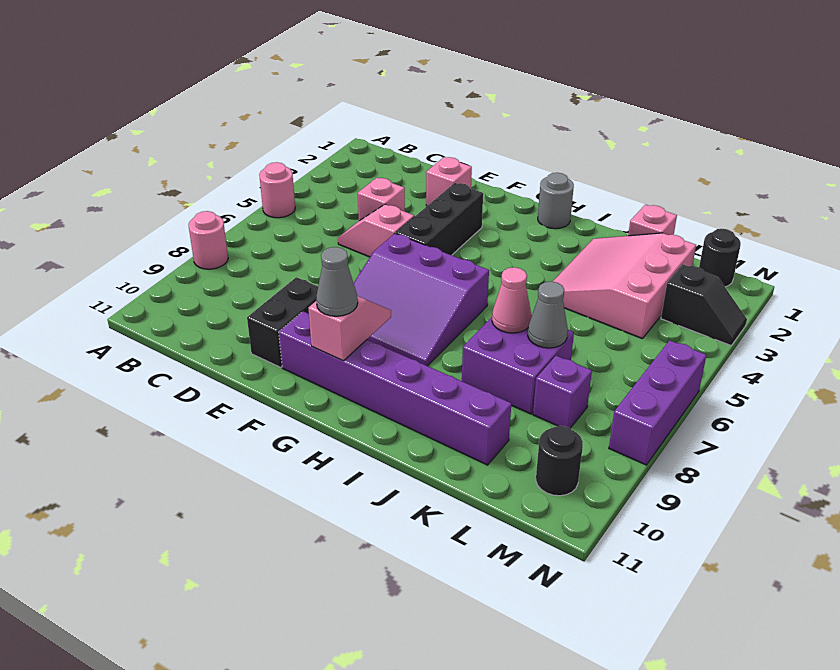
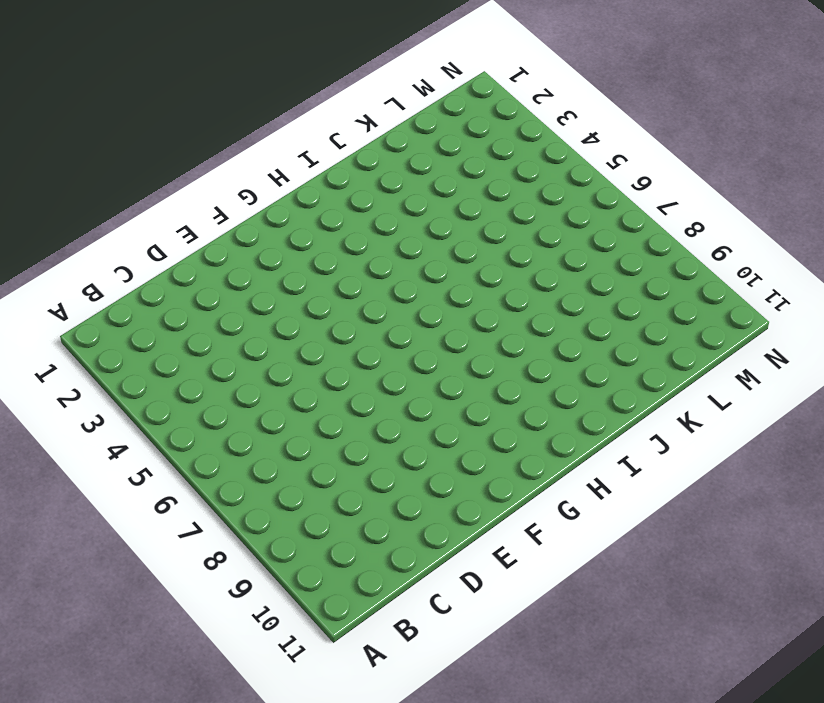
none -> pink round brick A5 level 1
none -> pink round brick A8 level 1
none -> pink brick D4 level 1

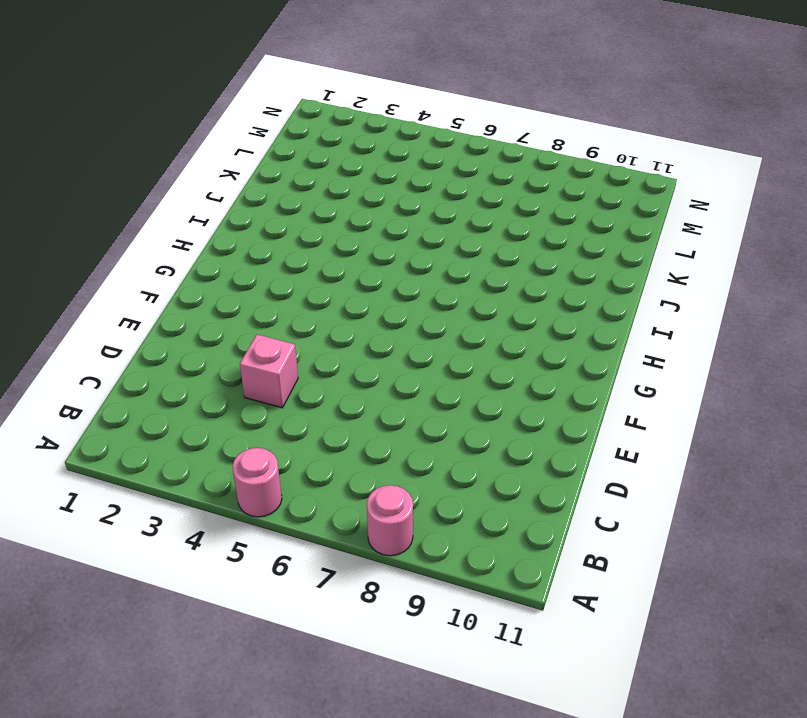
none -> pink slope D5:E5 level 1 top E
none -> pink brick E2 level 1
none -> black brick E9:E10 level 1

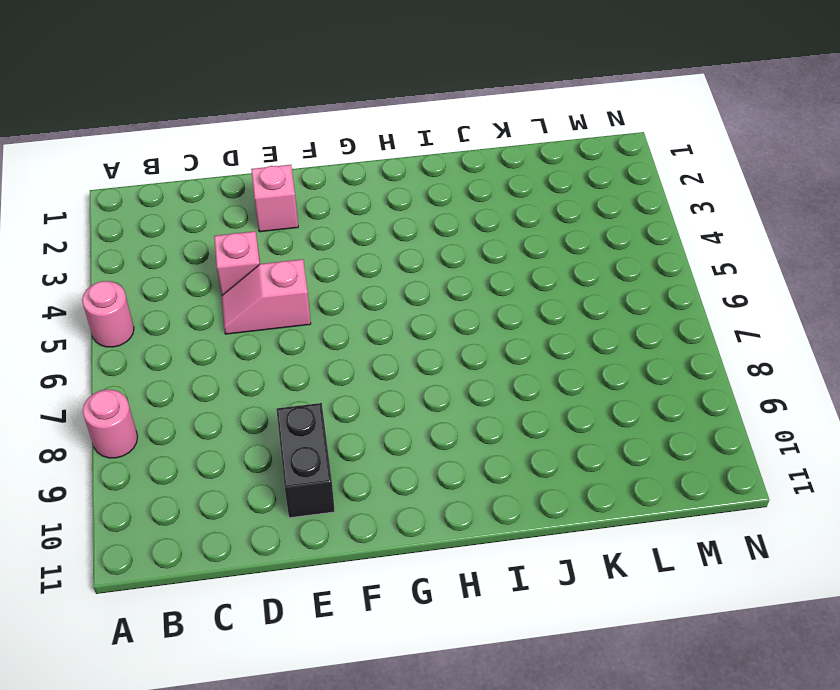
none -> black brick F3:F5 level 1
none -> purple slope F6:H8 level 1 top 6
none -> purple brick F10:K10 level 1

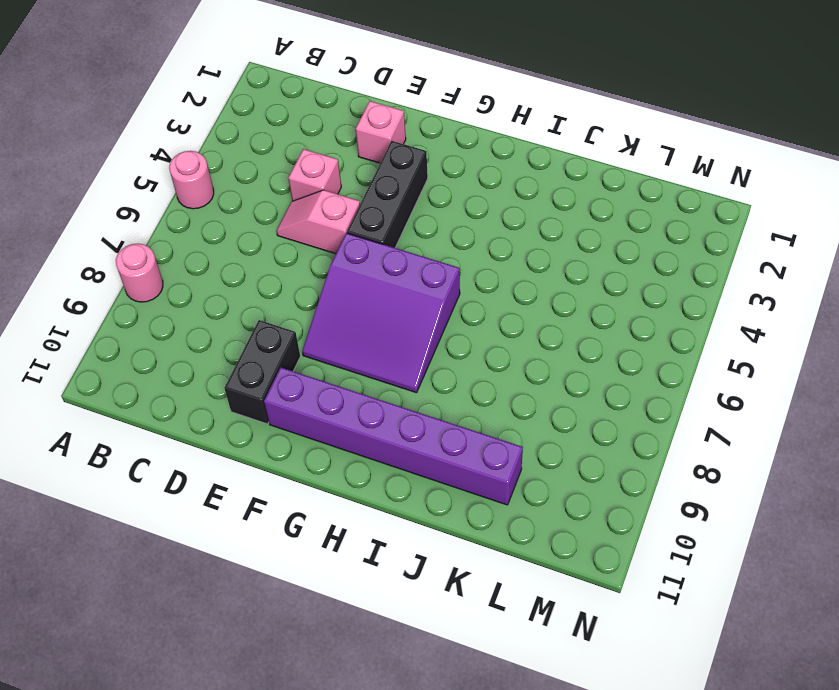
none -> grey round brick H1 level 1
none -> pink slope J2:L4 level 1 top L
none -> purple brick J7:K8 level 1

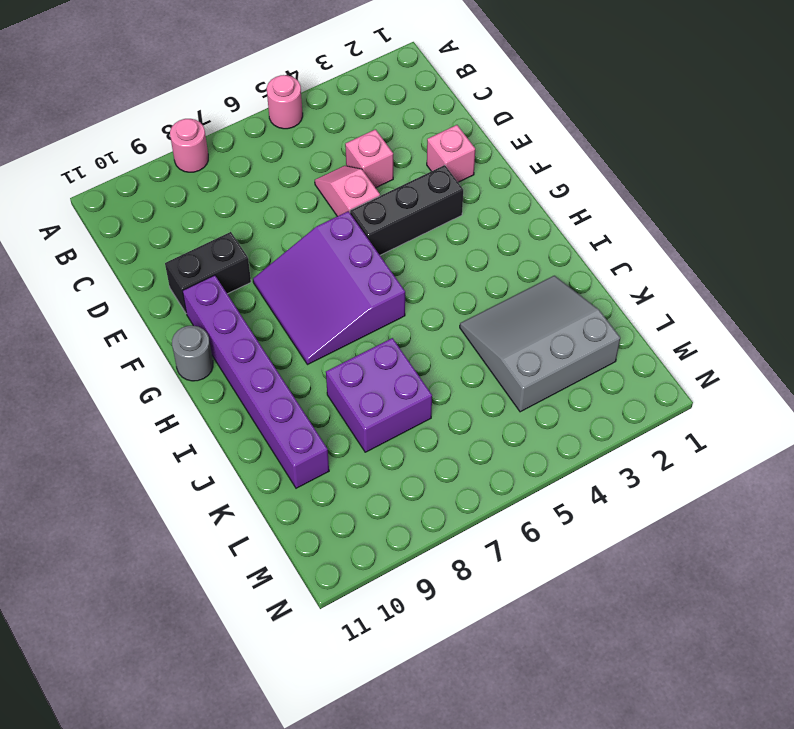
grey round brick G11 level 1 -> grey round brick H1 level 1
grey slope J2:L4 level 1 top L -> pink slope J2:L4 level 1 top L
none -> pink brick K1 level 1
none -> purple brick L8 level 1
none -> black round brick M1 level 1

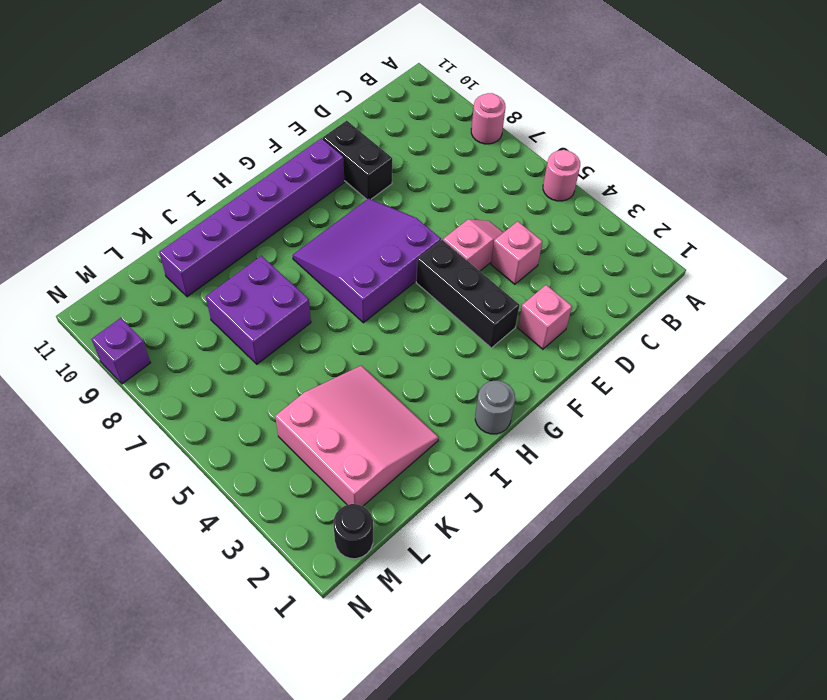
purple brick N9 level 1 -> purple brick L8 level 1
none -> pink brick K1 level 1
none -> black slope M3:N3 level 1 top M
none -> black round brick M10 level 1

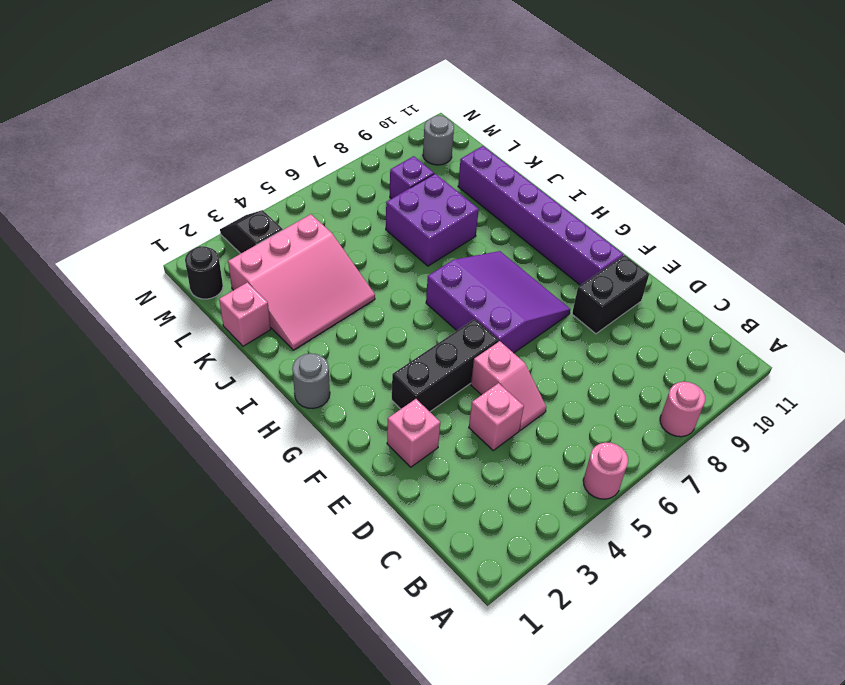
grey round brick M10 level 1 -> black round brick M10 level 1
none -> purple brick N6:N8 level 1
none -> pink slope G9:G10 level 2 top 10
none -> pink cone J7 level 2

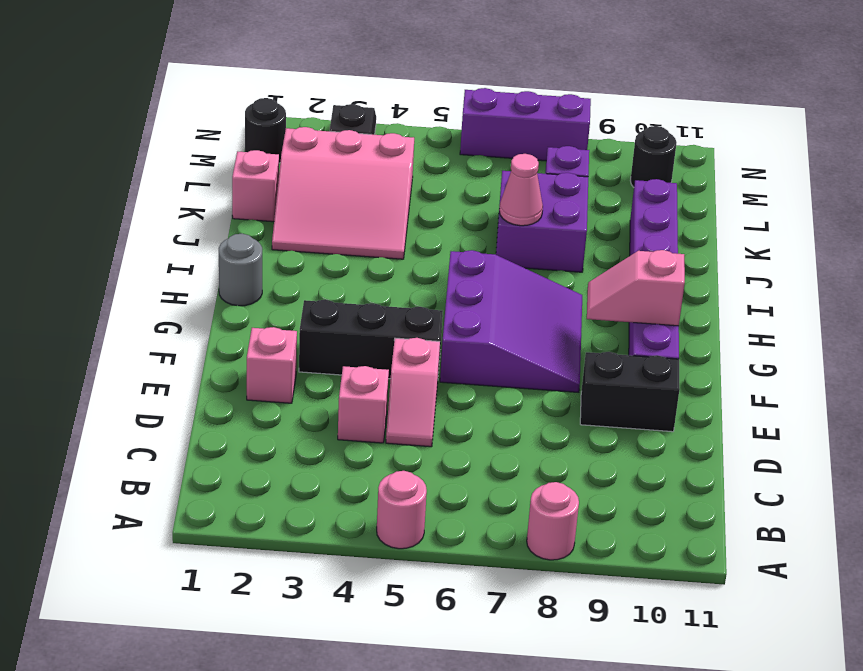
none -> grey cone K7 level 2
none -> grey cone G10 level 3

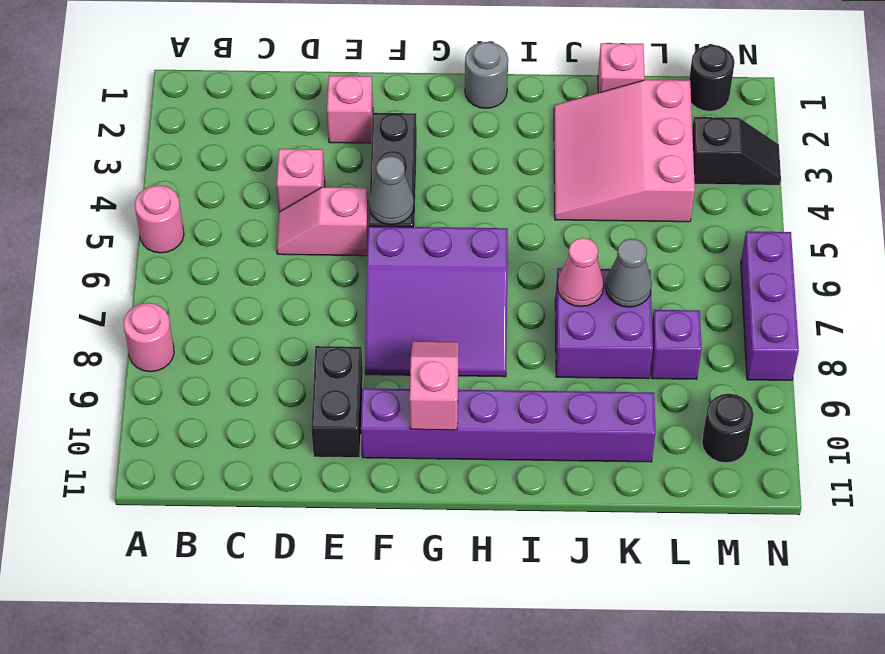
grey cone F5 level 2 -> grey cone G10 level 3

